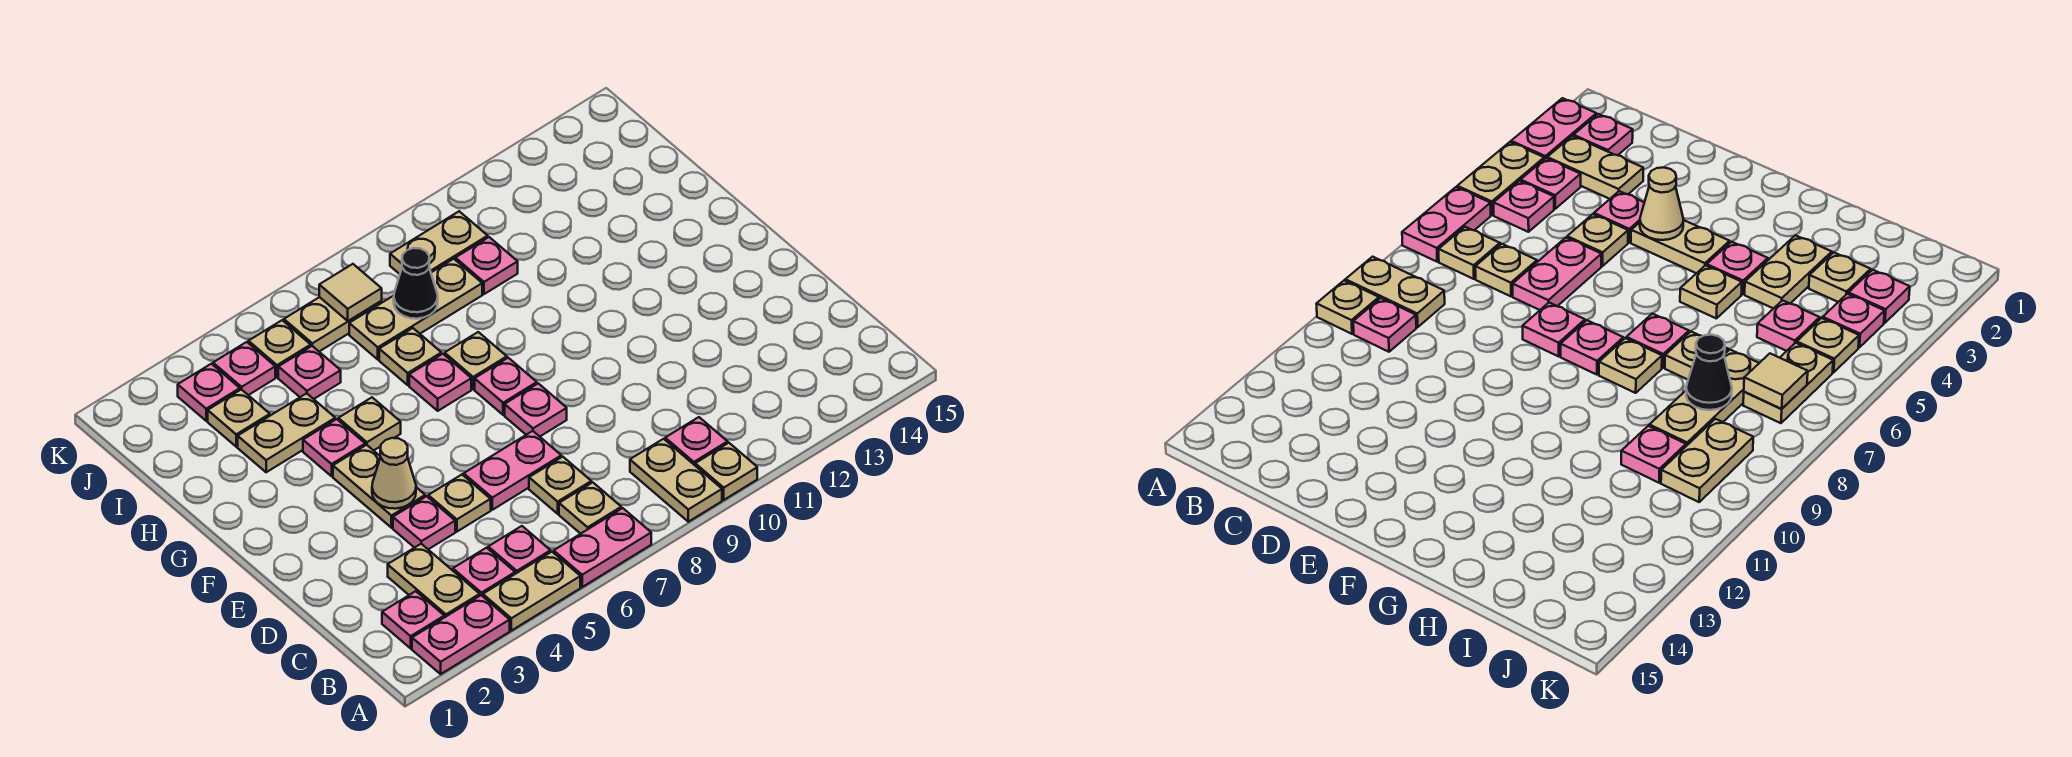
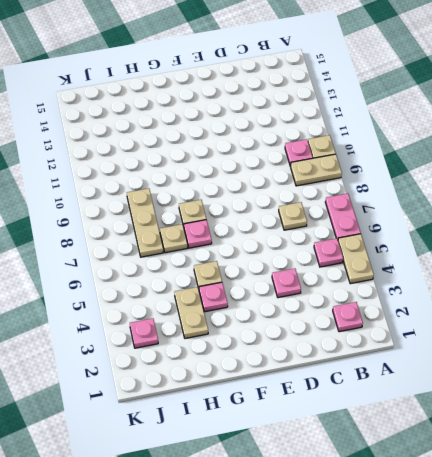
none -> pink plate A2:A3 level 1
none -> tan plate B3:C3 level 1
none -> pink plate B4 level 1
none -> tan plate B7 level 1

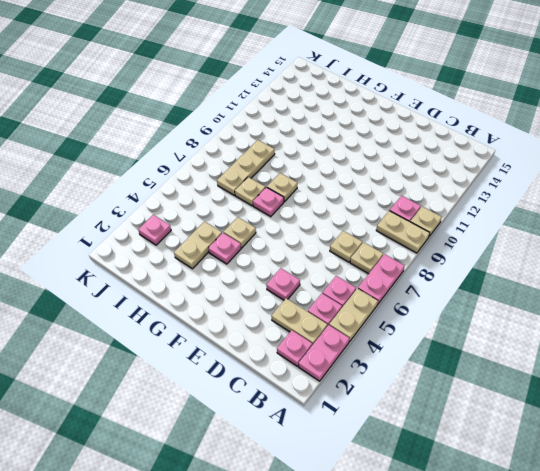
none -> tan plate D5 level 1
none -> pink plate D6:D7 level 1
none -> tan plate E4:F4 level 1
none -> pink plate E8 level 1

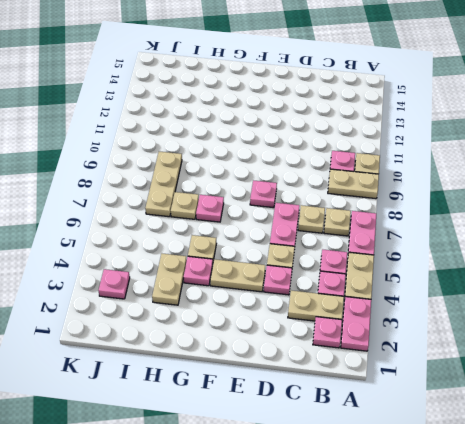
none -> pink plate F8 level 1
none -> tan plate G8 level 1
none -> tan plate I3 level 1
none -> pink plate I5 level 1

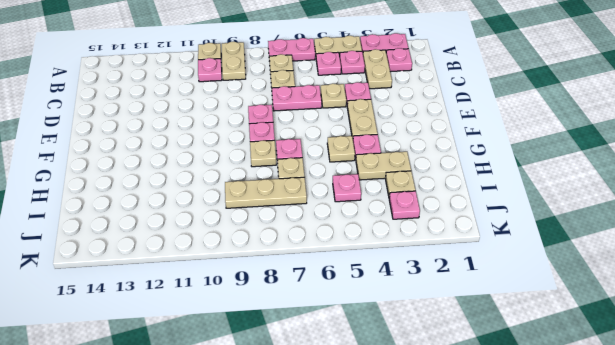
none -> pink plate I10 level 1
none -> pink plate J4 level 1
none -> tan plate J5 level 1
none -> tan plate J6:J7 level 1

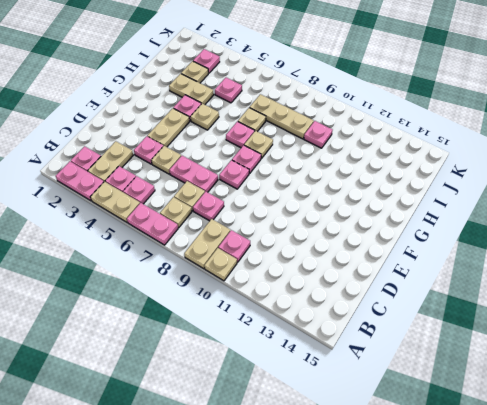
pink plate C8 level 1 -> pink plate J4 level 1
none -> tan plate J5 level 1
none -> tan plate J6:J7 level 1
none -> tan plate J9:J10 level 1
none -> tan cone E4 level 2

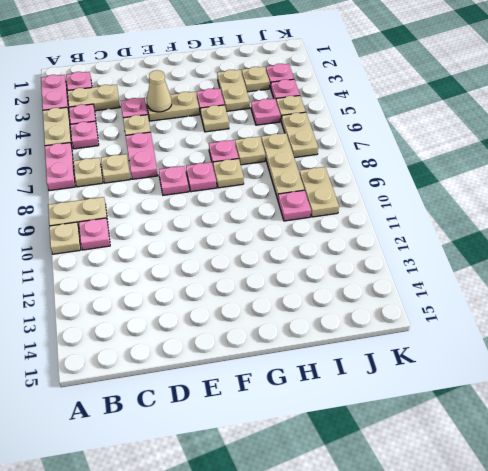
none -> black cone I8 level 2
none -> tan tile J7 level 2

